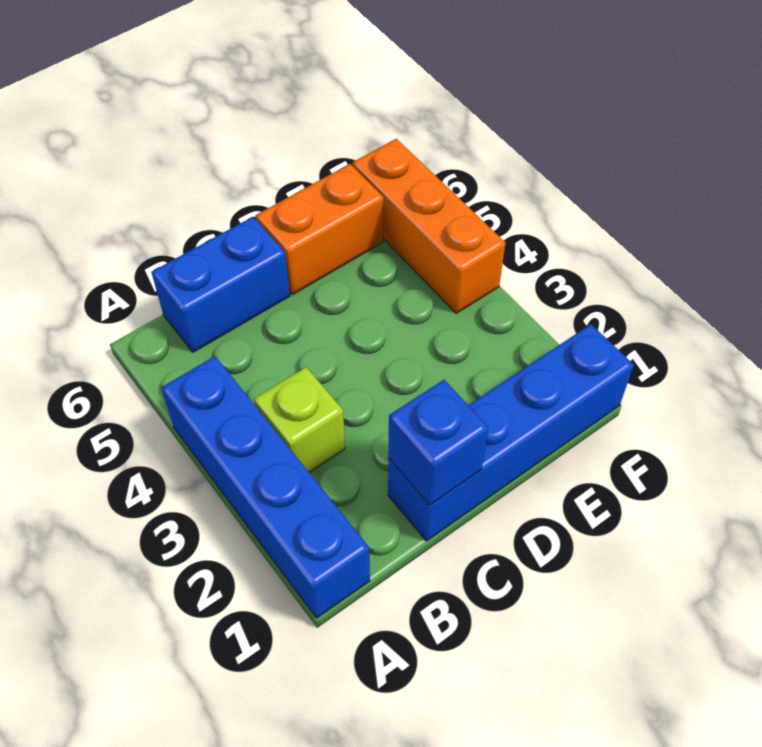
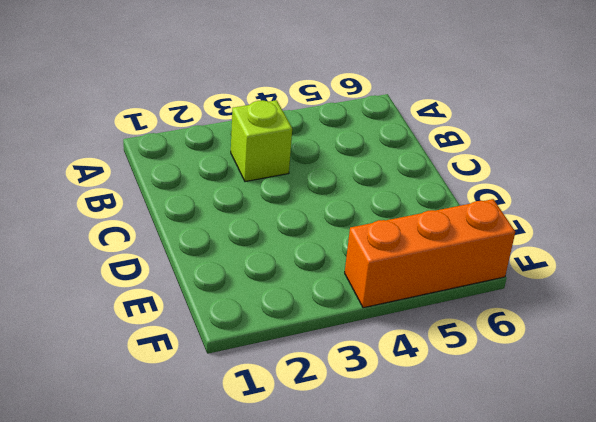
none -> blue brick A1:A4 level 1
none -> blue brick B6:C6 level 1

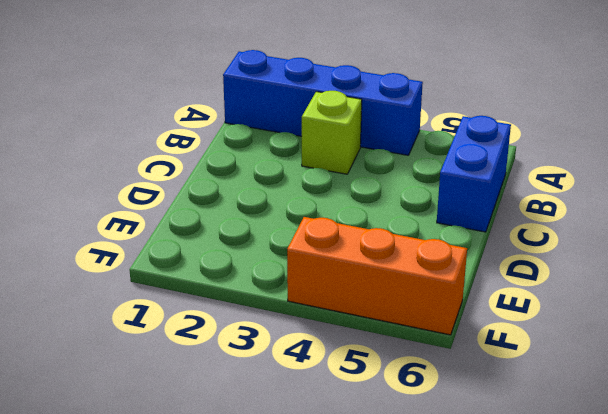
none -> blue brick C1:F1 level 1
none -> orange brick D6:E6 level 1

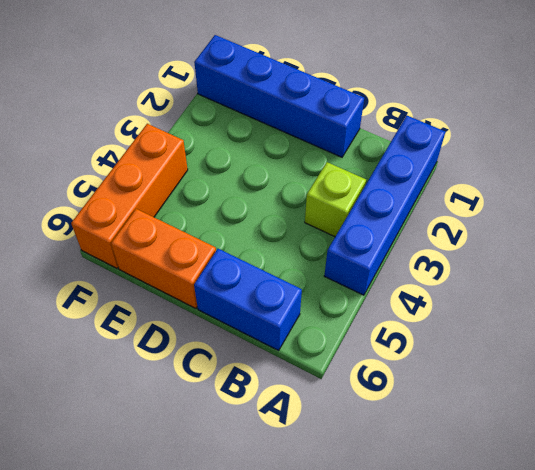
none -> blue brick C1 level 2

